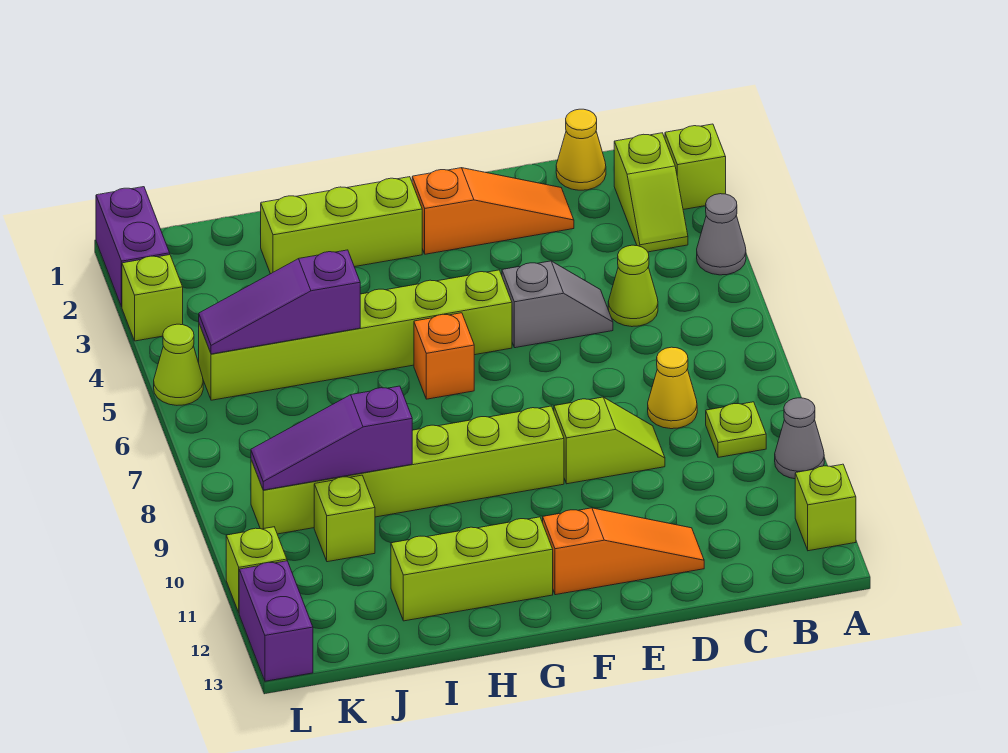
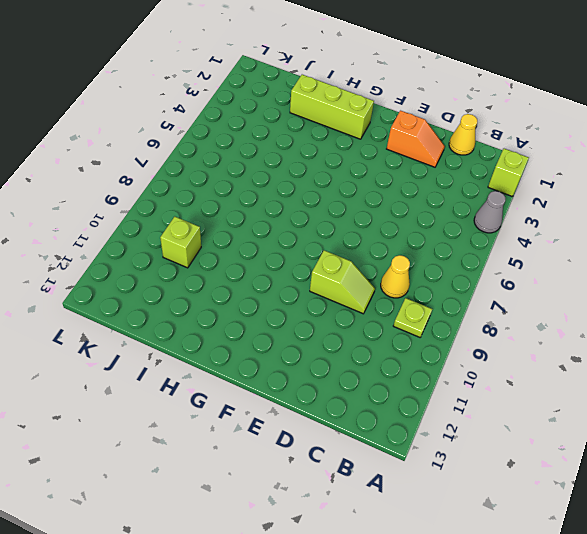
orange slope D2:E2 level 1 top E -> orange slope D2:F2 level 1 top F
none -> grey cone A10 level 1
none -> lime brick A12 level 1
none -> lime slope B2:B3 level 1 top 2

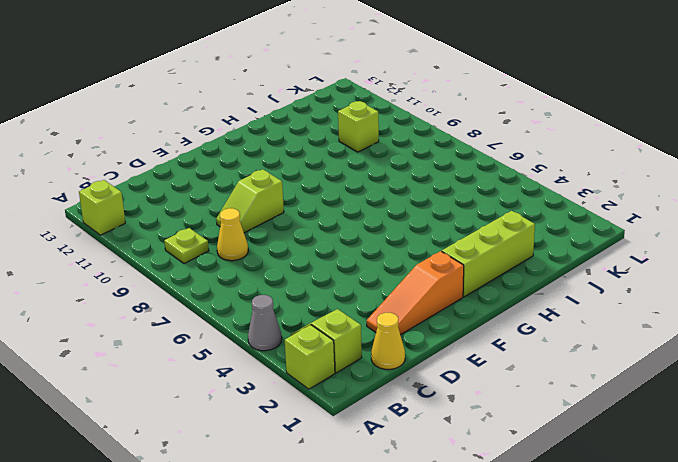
none -> grey cone A10 level 1
none -> lime cone C5 level 1
none -> grey slope D5:E5 level 1 top E

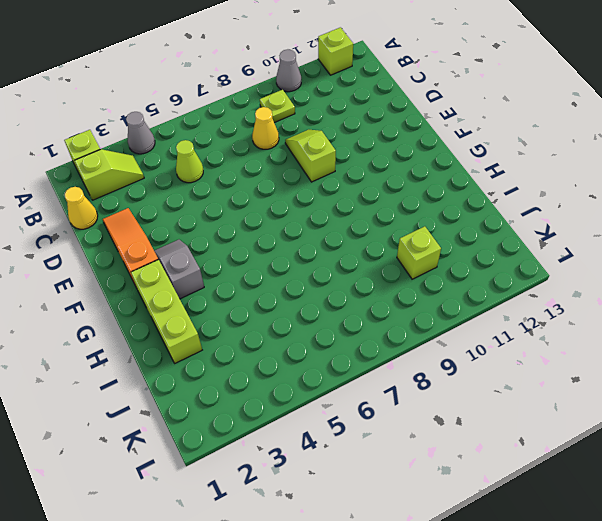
grey slope F3:G3 level 1 top G -> grey slope D5:E5 level 1 top E
none -> orange slope D12:F12 level 1 top F
none -> lime brick F5:K5 level 1
none -> lime brick F9:K9 level 1

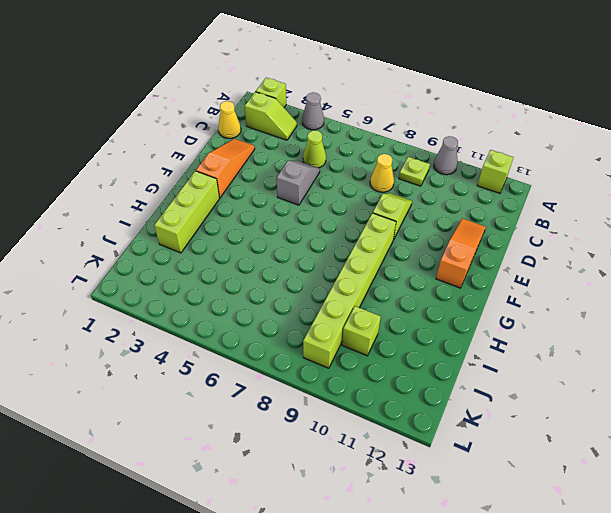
none -> lime brick F5:K5 level 1
none -> orange brick G6 level 1
none -> lime brick G12:I12 level 1

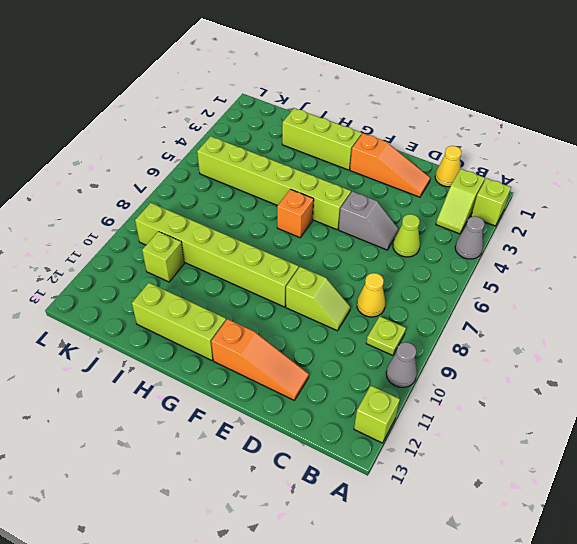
none -> purple brick L1:L2 level 1
none -> lime brick L3 level 1
none -> lime cone L5 level 1

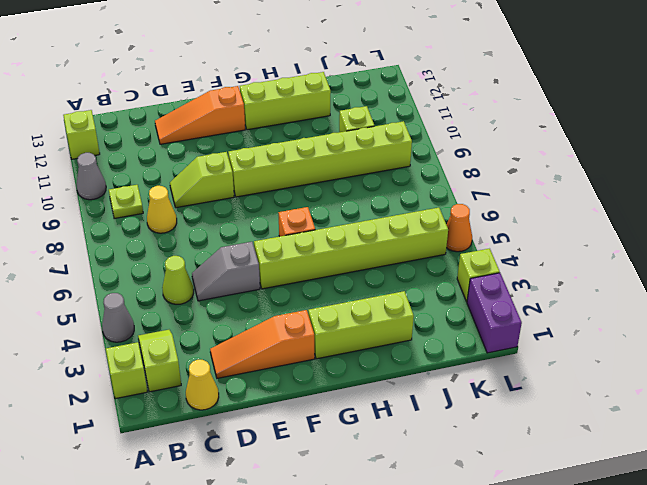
orange cone L5 level 1 -> lime cone L5 level 1
none -> lime brick L11 level 1
none -> purple brick L12:L13 level 1
none -> purple slope I5:K5 level 2 top I

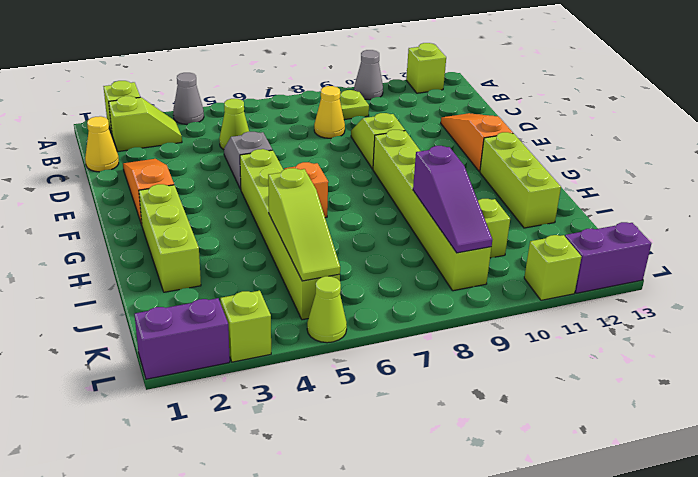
lime slope I5:K5 level 2 top I -> purple slope I5:K5 level 2 top I

